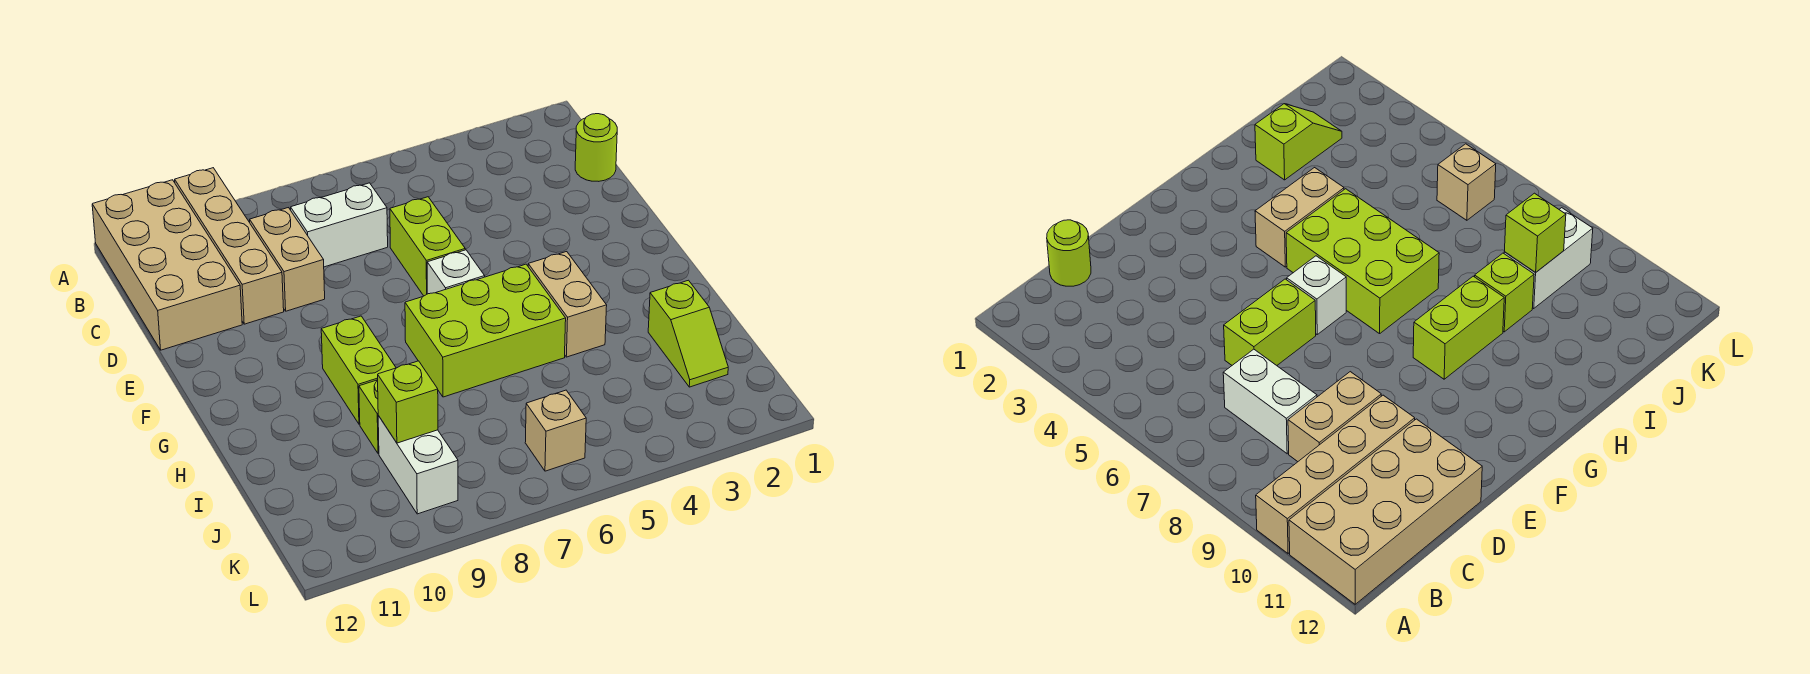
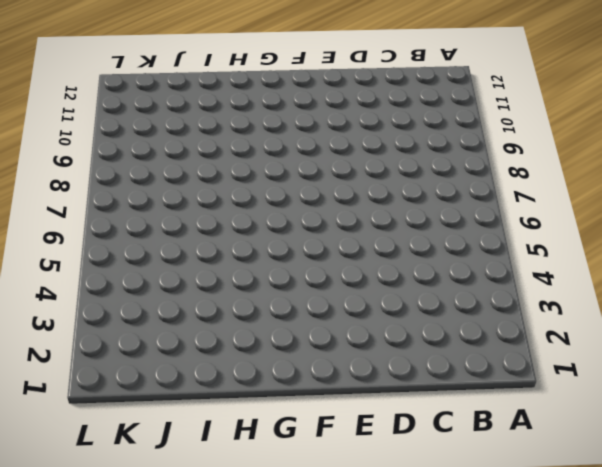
none -> tan brick A10:D10 level 1
none -> tan brick A11:D12 level 1
none -> lime round brick C1 level 1

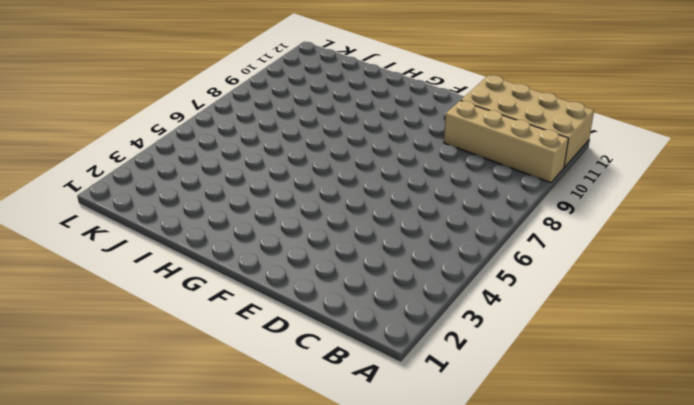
none -> lime round brick C1 level 1
none -> white brick C7:C8 level 1
none -> tan brick C9:D9 level 1

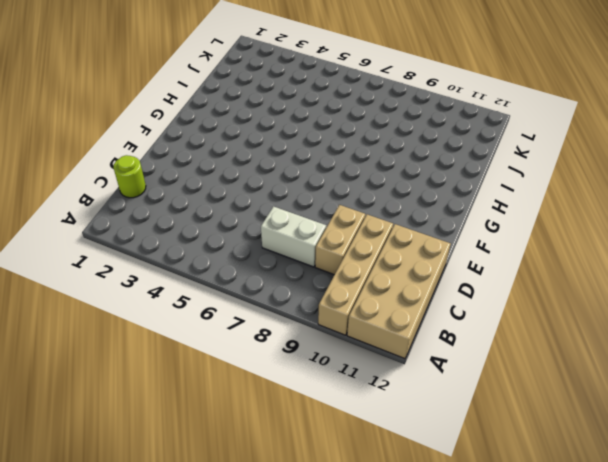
none -> lime brick D6:E6 level 1
none -> white brick F6 level 1
none -> tan brick G4:H4 level 1

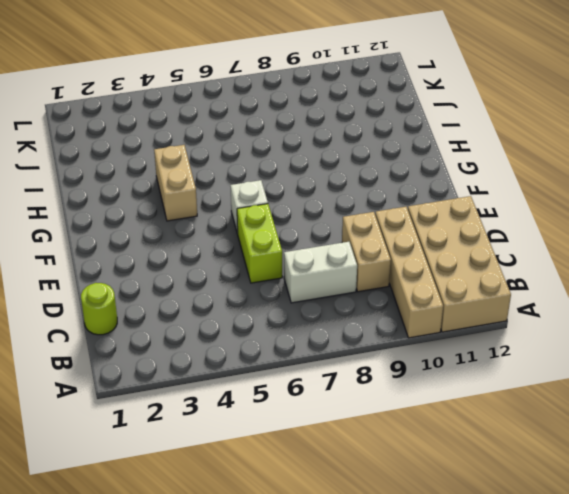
none -> lime brick G5:H7 level 1
none -> lime brick G9:H9 level 1
none -> lime slope I2:J2 level 1 top I

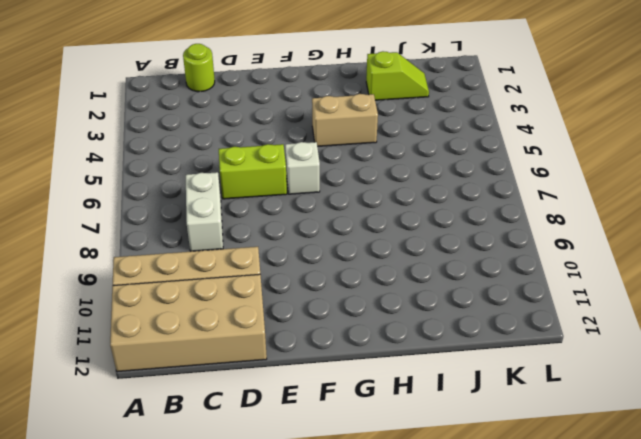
none -> tan brick C9:D9 level 1
none -> lime brick G5:H7 level 1
none -> lime brick G9:H9 level 1

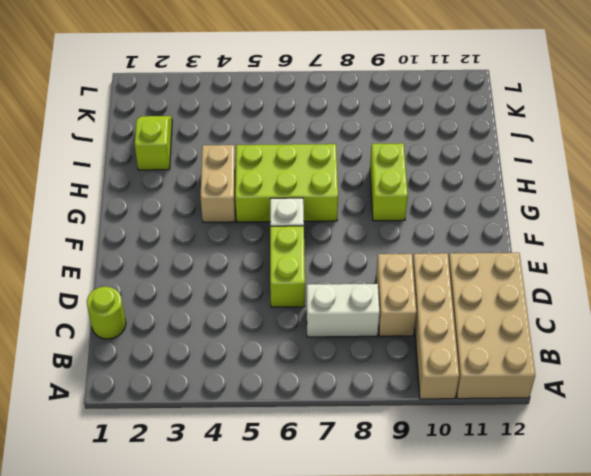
none -> lime brick I9 level 1
none -> white brick J9:K9 level 1
none -> tan brick K6 level 1

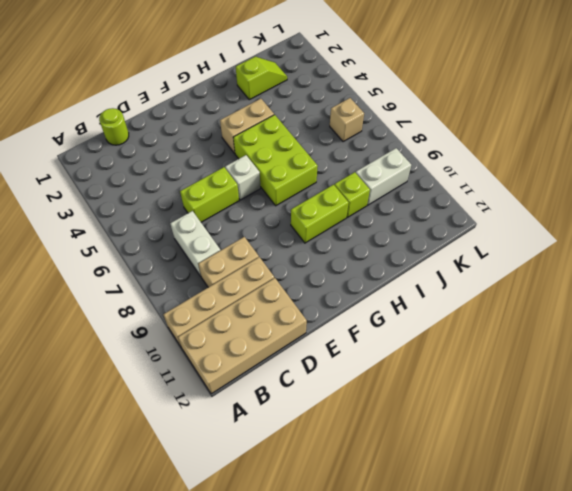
none -> lime brick J9 level 2

